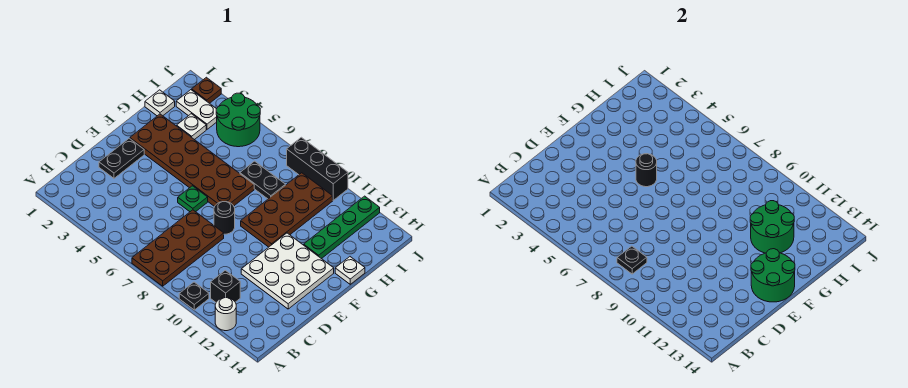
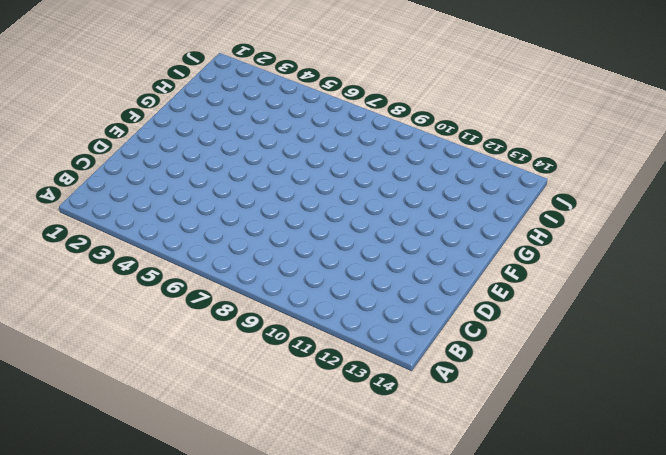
none -> brown plate A7:D8 level 1
none -> black plate A10 level 1
none -> white round brick A12 level 1

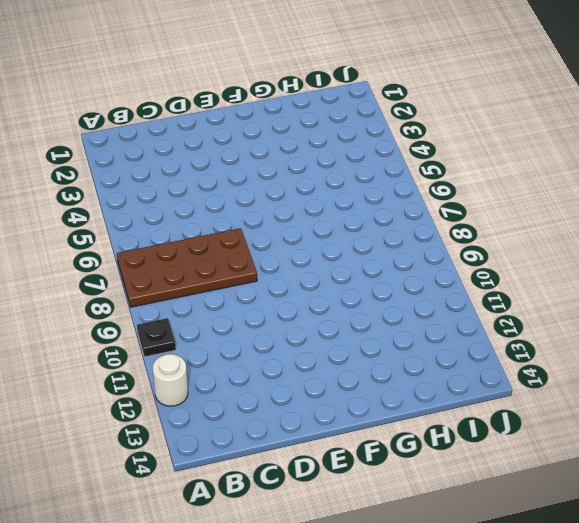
none -> black brick B11 level 1
none -> black plate D2:E2 level 1
none -> white plate D11:F13 level 1

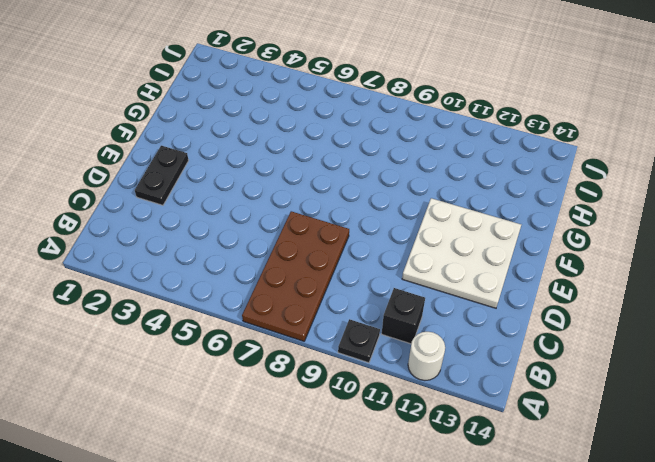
none -> green plate E6 level 1
none -> black round brick E8 level 1
none -> brown plate F2:G7 level 1

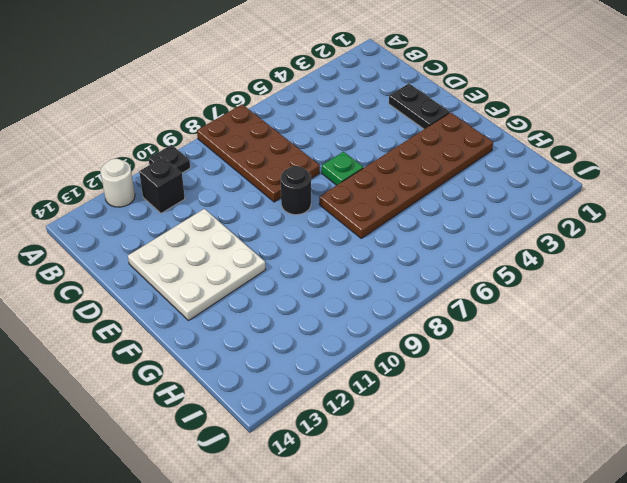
none -> brown plate F9:I10 level 1
none -> green plate G12:J12 level 1
none -> white plate G14 level 1

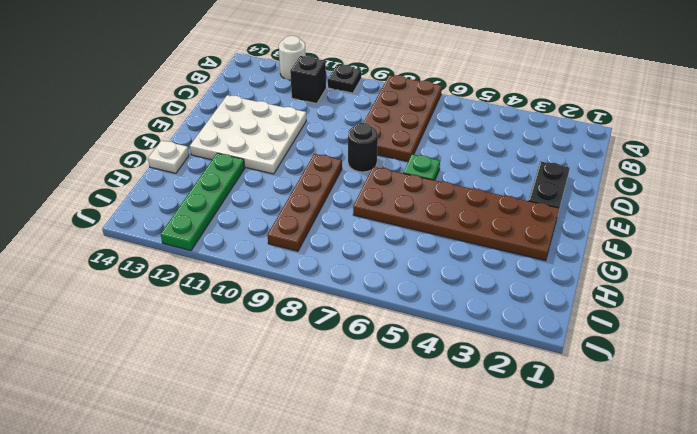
brown plate F9:I9 level 1 -> brown plate F9:I10 level 1
none -> white plate H1 level 1
none -> white plate H3 level 1
none -> black plate H7:H8 level 1

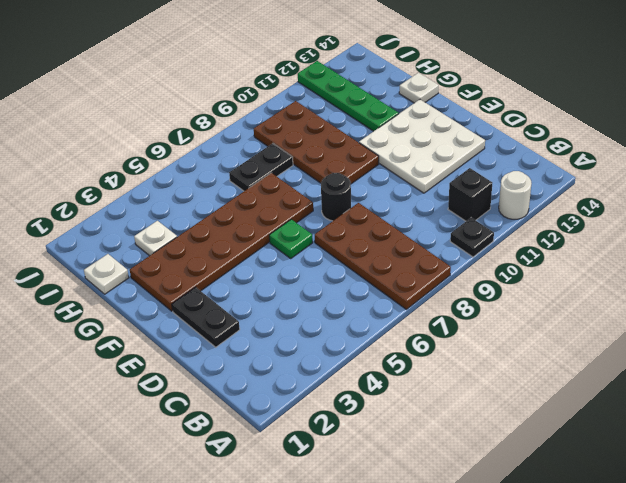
none -> white plate I2:I3 level 1
none -> green round brick I4:J5 level 1
none -> brown plate J2 level 1

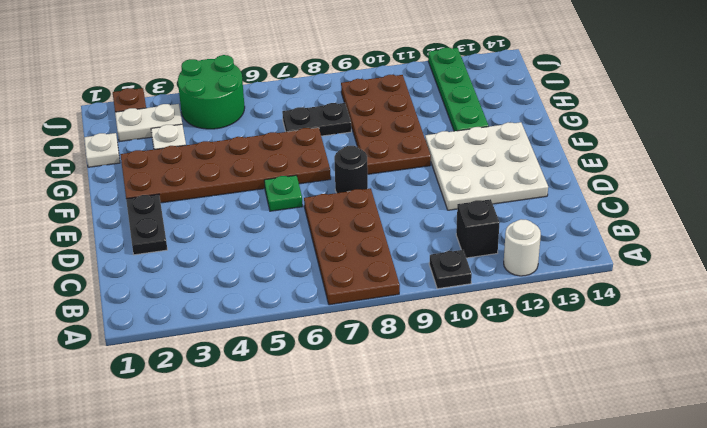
none -> white plate G14 level 1
none -> black brick J8:J10 level 1
none -> black plate B8 level 2

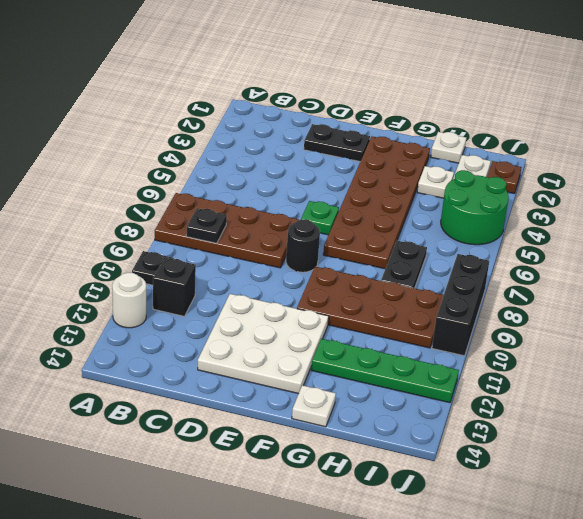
none -> green round brick E13:F14 level 2
none -> black round brick F5 level 2
none -> green round brick G11:H12 level 2

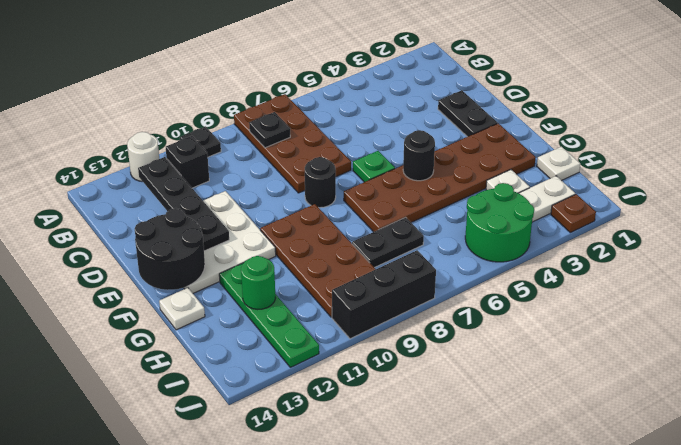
black plate B12:E12 level 2 -> none
black round brick E13:F14 level 2 -> green round brick E13:F14 level 2
green round brick H12 level 2 -> green round brick G11:H12 level 2

